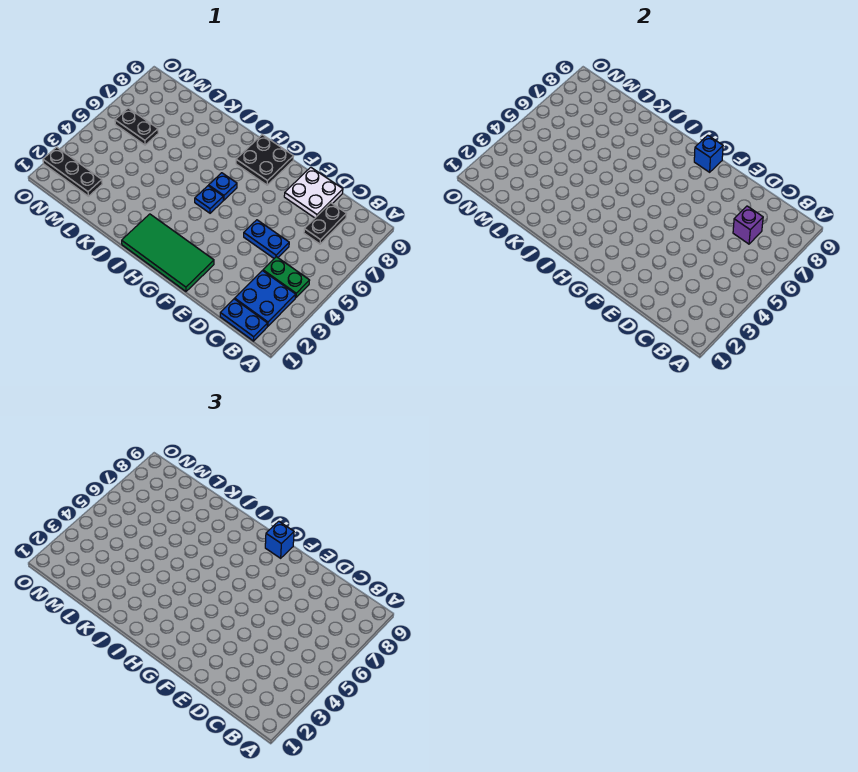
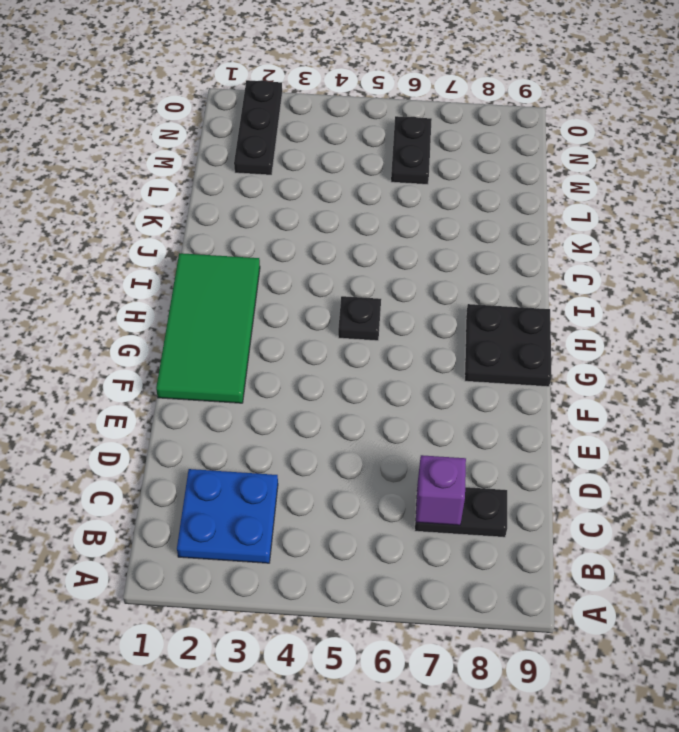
black plate H5 level 1 -> blue plate H5 level 1
none -> blue plate B1:C1 level 1
none -> green plate B4:C4 level 1
none -> blue plate D5:E5 level 1

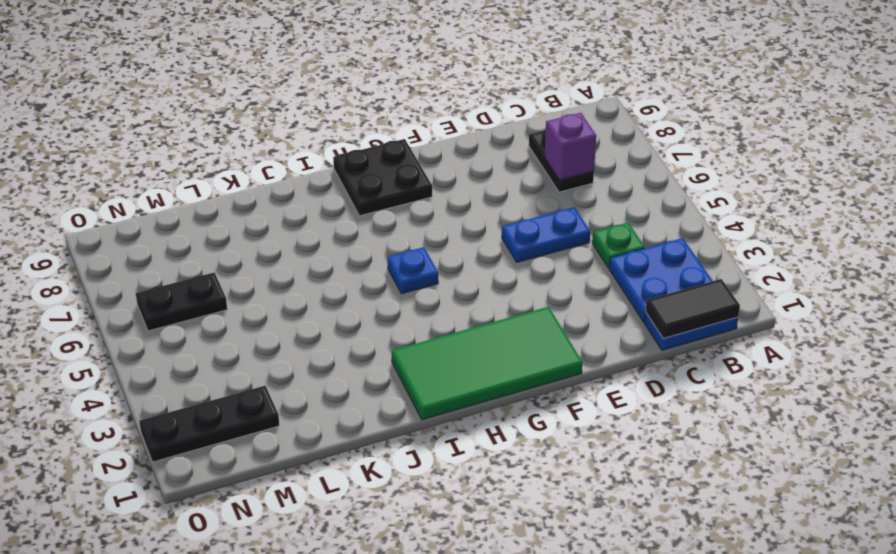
black tile B1:C1 level 2 -> none
green plate C4 level 1 -> green plate B4:C4 level 1
none -> white plate D8:E9 level 1
none -> blue plate H6 level 1
none -> blue brick G9 level 2

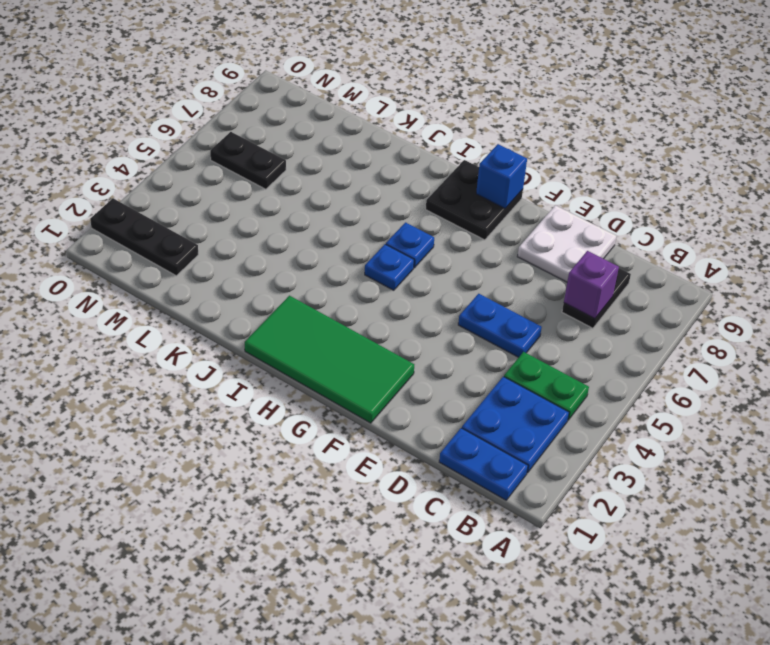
none -> blue brick G9 level 3

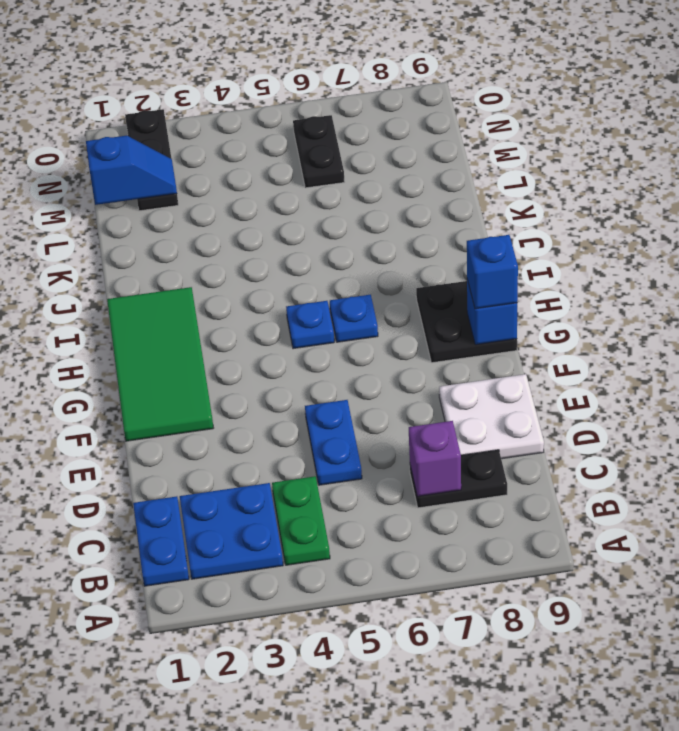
blue slope M1:M2 level 2 top 1 -> none

